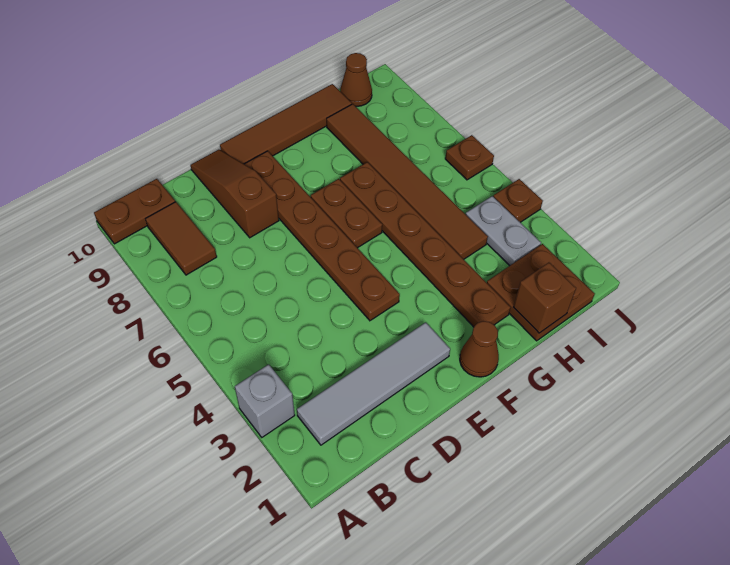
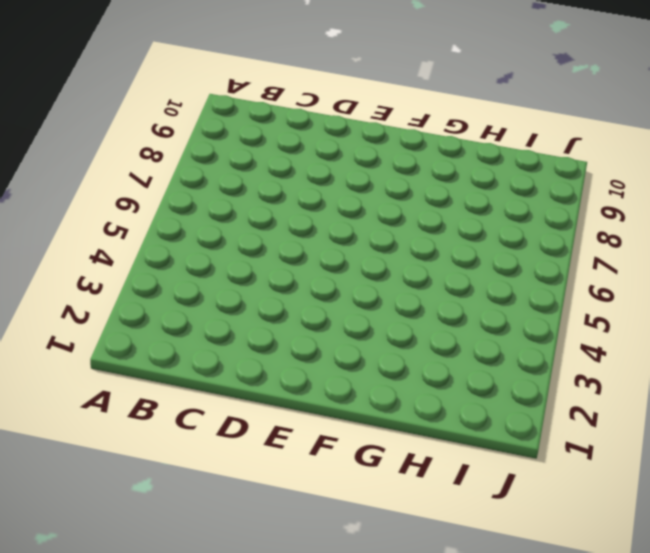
none -> grey brick A3 level 1
none -> brown plate A10:B10 level 1
none -> grey tile B2:E2 level 1

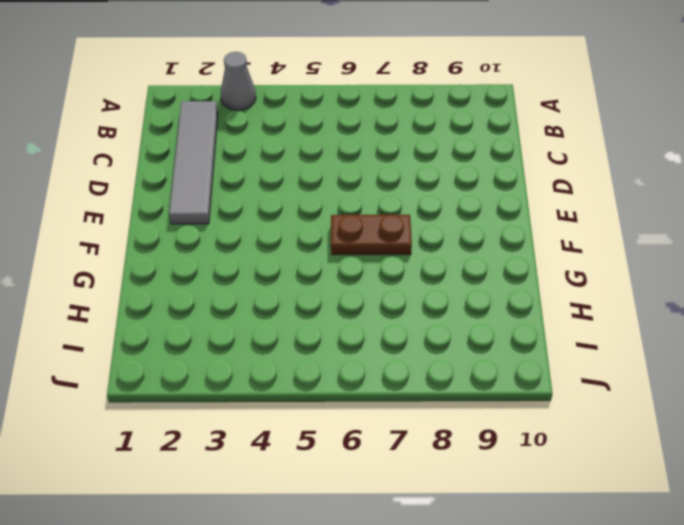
grey cone A3 level 1 -> grey brick A3 level 1
none -> brown plate A10:B10 level 1
none -> brown tile B8:B9 level 1
none -> brown slope D8:D10 level 1 top 8

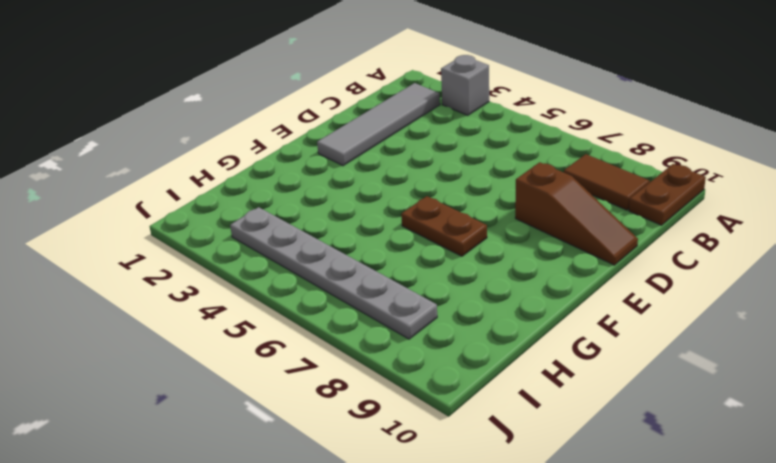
grey plate I3:I8 level 1 -> grey plate I3:I4 level 1
none -> brown plate E4:E9 level 1
none -> brown tile E10:H10 level 1
none -> brown cone F1 level 1

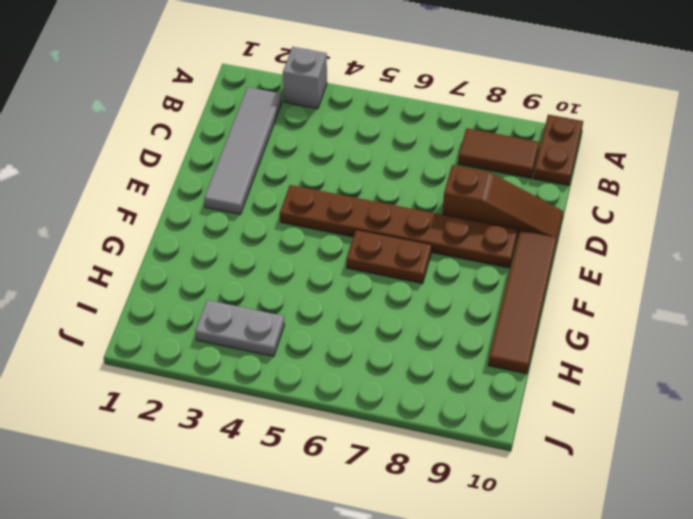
none -> brown cone F1 level 1
none -> brown plate G2:G7 level 1
none -> brown plate H1:I2 level 1

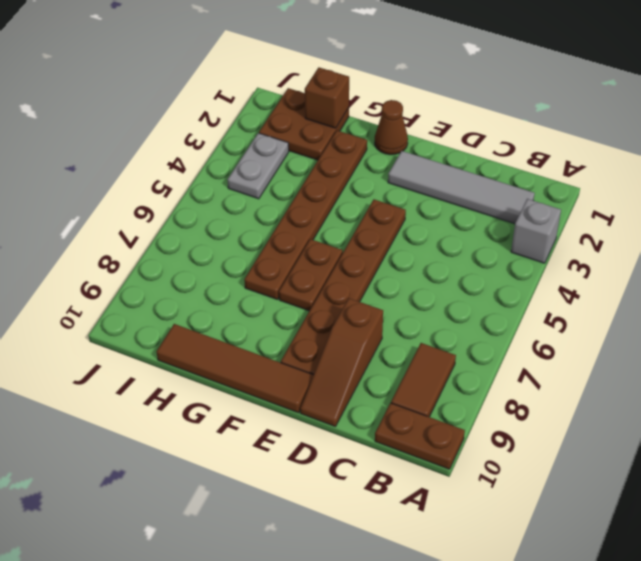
none -> brown tile H4:H9 level 1
none -> brown cone I10 level 1
none -> brown plate J4 level 1

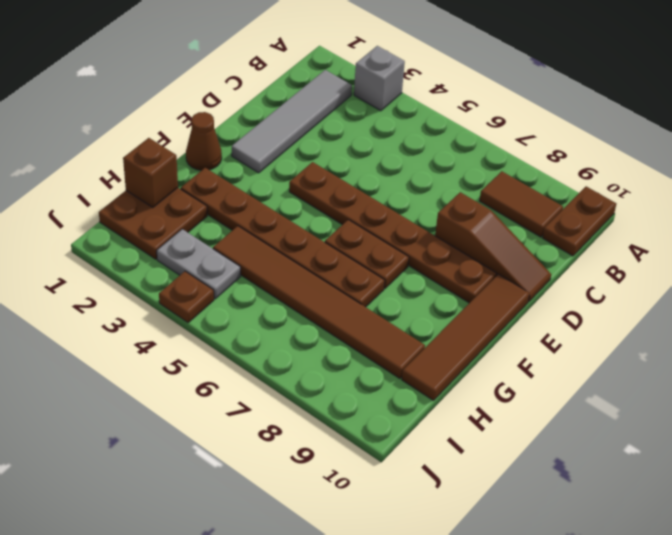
none -> brown cone I10 level 1
none -> brown plate J6 level 1

